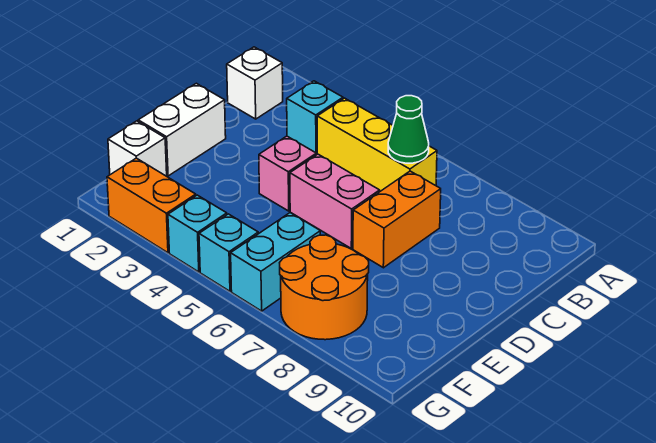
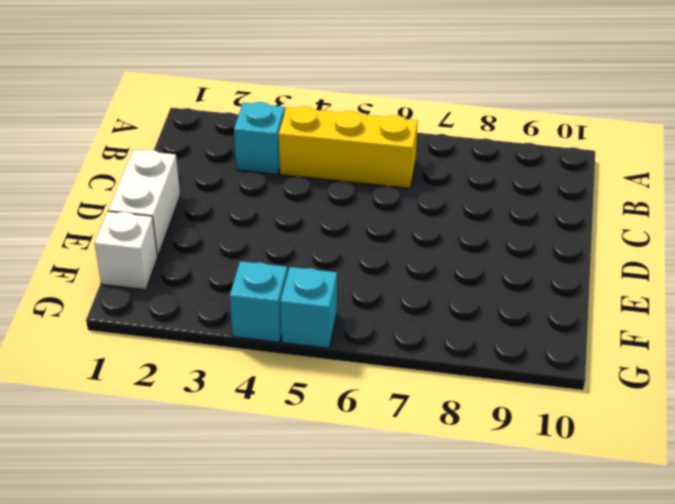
none -> white brick B1 level 1
none -> orange brick C7:D7 level 1
none -> pink brick D4 level 1

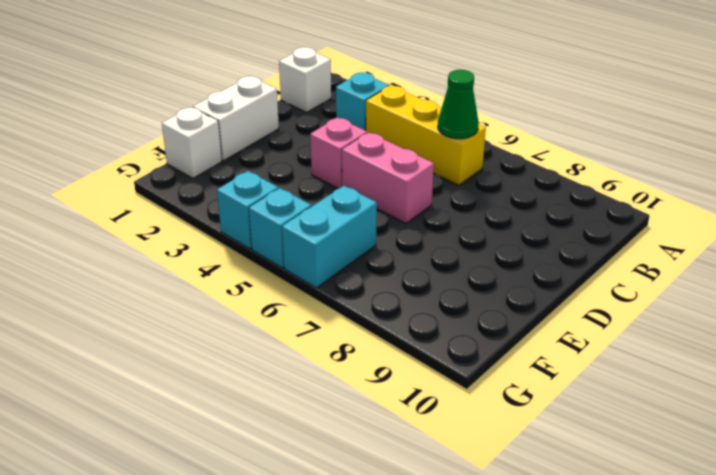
none -> orange brick C7:D7 level 1
none -> orange round brick F7:G8 level 1
none -> orange brick G2:G3 level 1

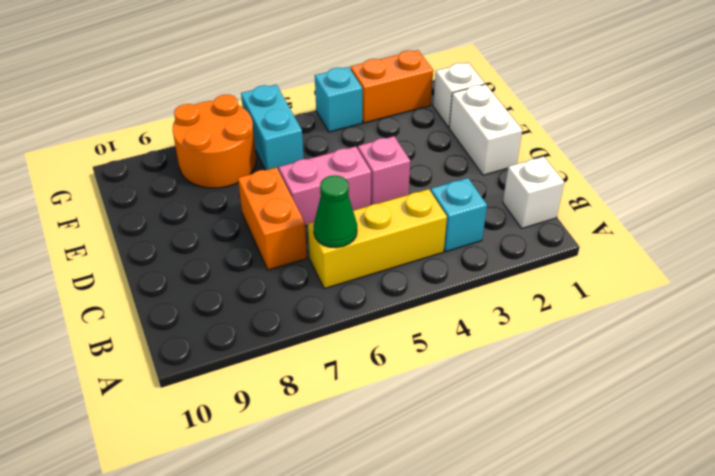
none -> cyan brick G5 level 1

